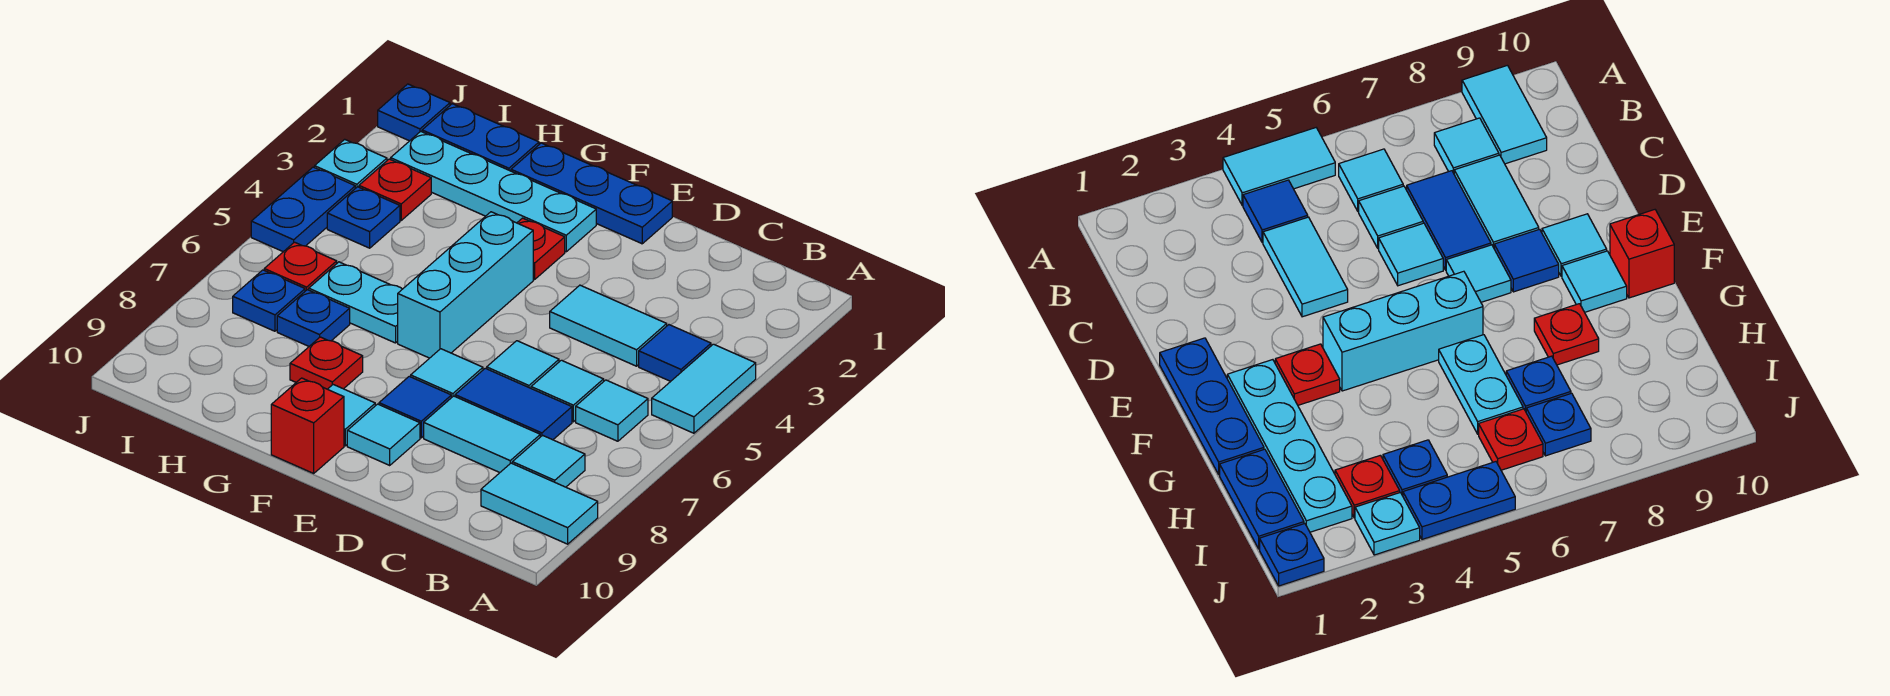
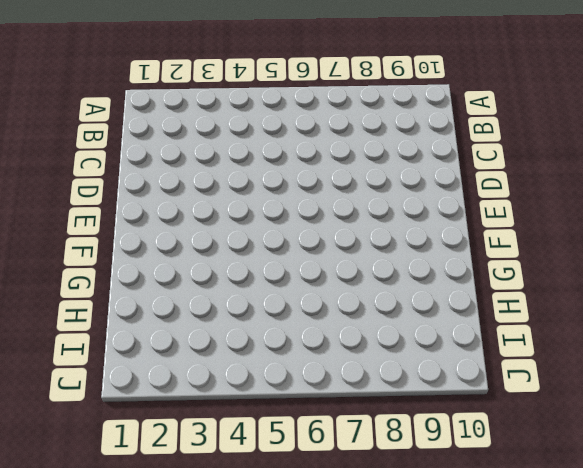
none -> cyan tile A4:A5 level 1
none -> cyan tile A9:B9 level 1
none -> blue tile B4 level 1
none -> cyan tile B6 level 1

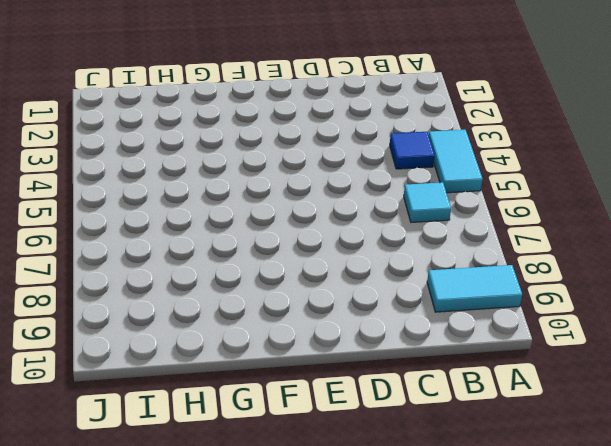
none -> cyan tile B8 level 1
none -> cyan tile C4:D4 level 1
none -> cyan tile C6 level 1
none -> blue tile C7:D7 level 1

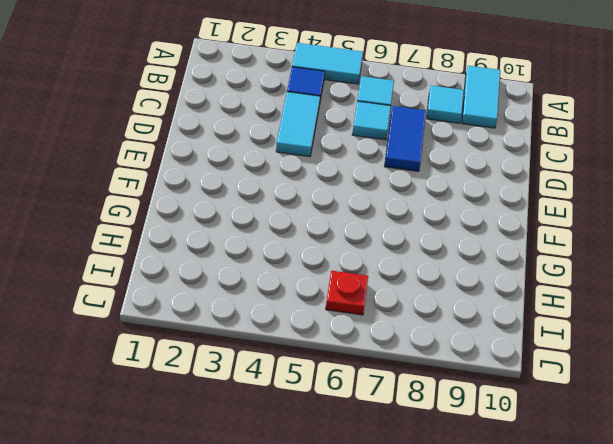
none -> cyan tile C8:D8 level 1
none -> cyan tile D6 level 1
none -> blue plate E1:G1 level 1
none -> cyan tile E7 level 1

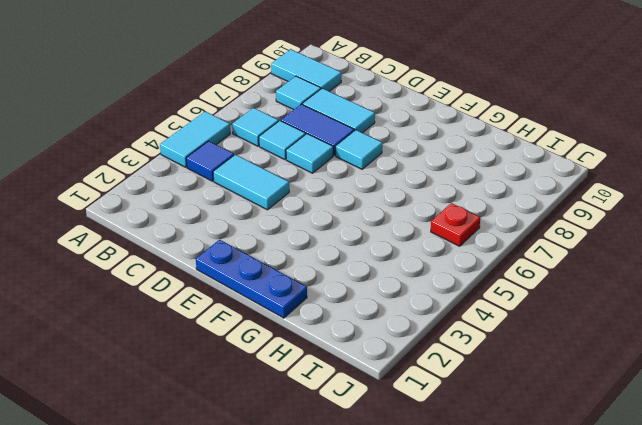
none -> blue tile E8 level 1
none -> cyan tile E9 level 1
none -> cyan plate F2:I2 level 1
none -> red plate F3 level 1

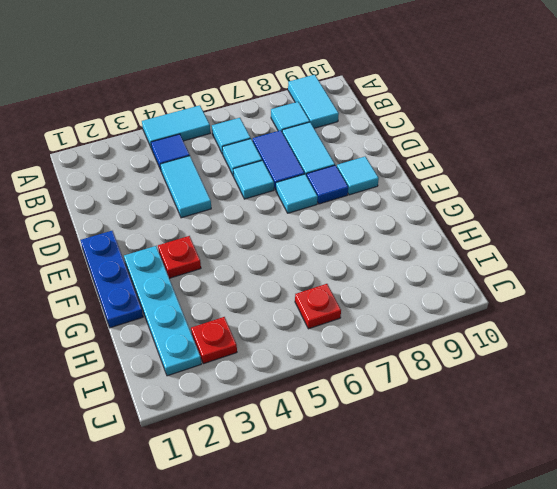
none -> cyan brick F4:F6 level 1
none -> cyan tile F9 level 1
none -> red brick F10 level 1
none -> cyan plate G6:H6 level 1

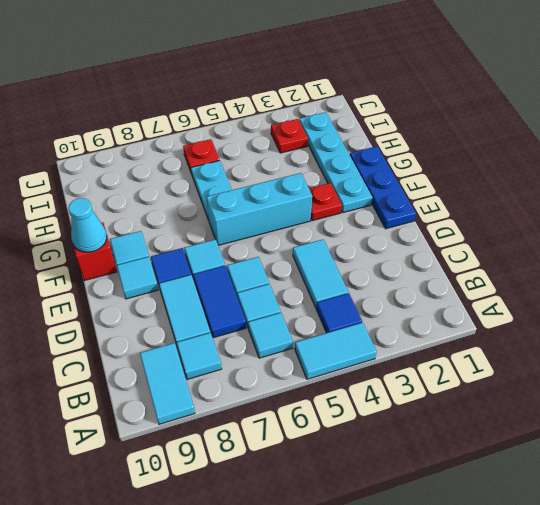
cyan cone F10 level 2 -> none
none -> red plate G8 level 1
none -> blue plate H1:I1 level 1
none -> blue plate H7 level 1
none -> blue plate I4 level 1

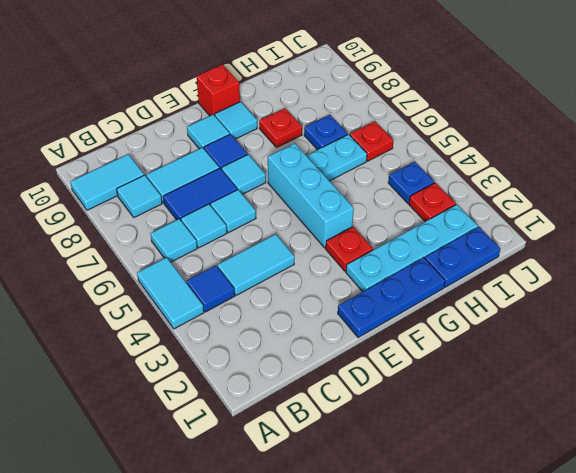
none -> blue plate I7 level 1
none -> blue plate J1 level 1
none -> cyan plate J3 level 1
none -> blue plate J4:J5 level 1

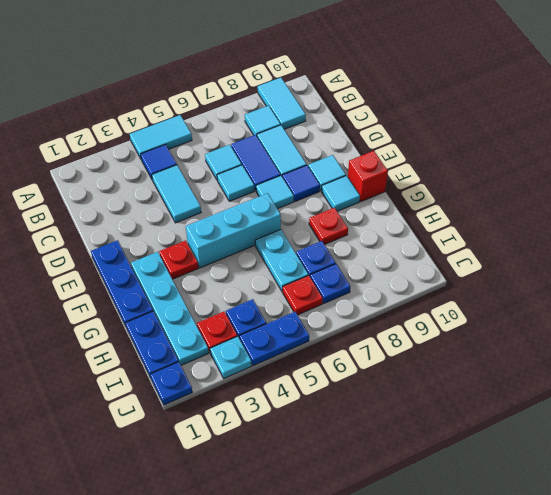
none -> cyan tile B6 level 1

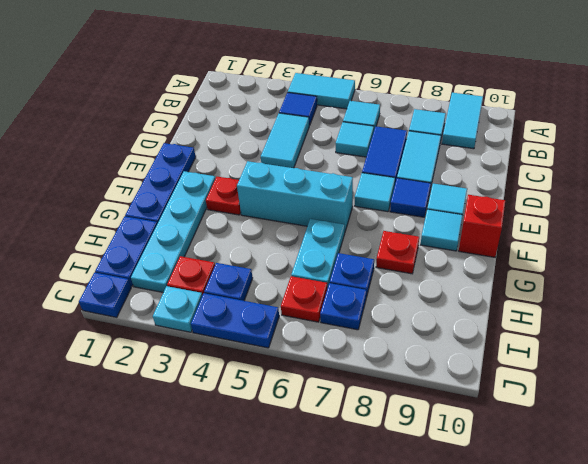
none -> cyan tile D6 level 1

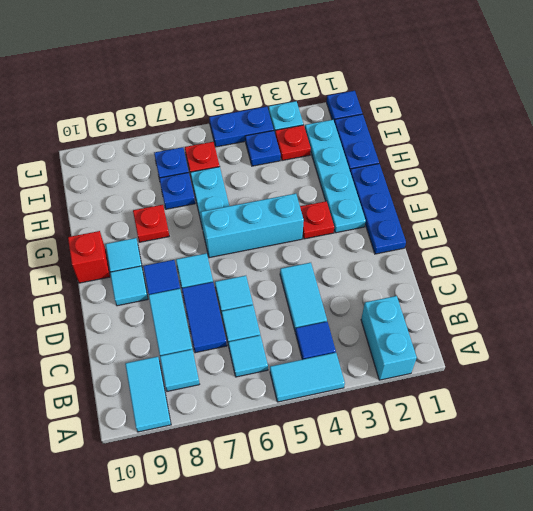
cyan brick A2:B2 level 1 -> none

